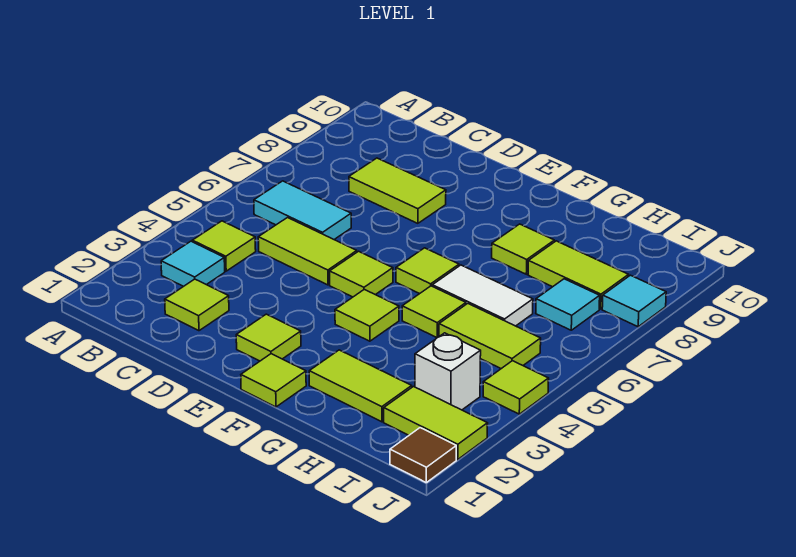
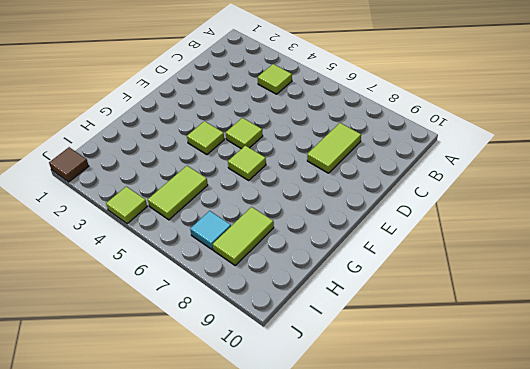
none -> cyan tile B3 level 1
none -> cyan tile B6:C6 level 1
none -> lime tile C2 level 1

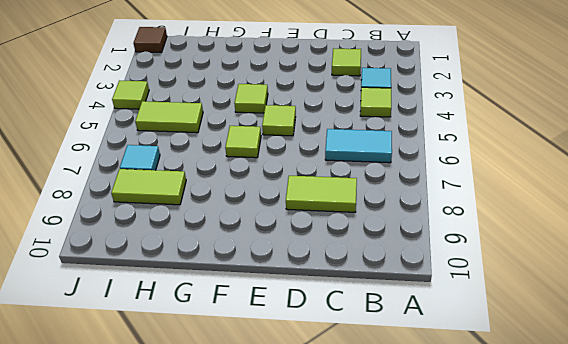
none -> lime tile C5:D5 level 1
none -> lime tile E2 level 1
none -> lime tile F1 level 1

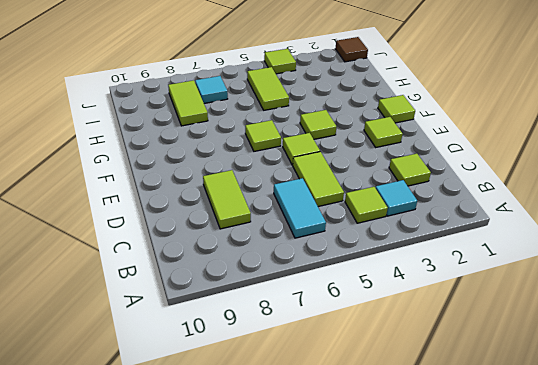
none -> lime tile G2:H2 level 1
none -> lime tile G5 level 1
none -> white tile G6:H6 level 1

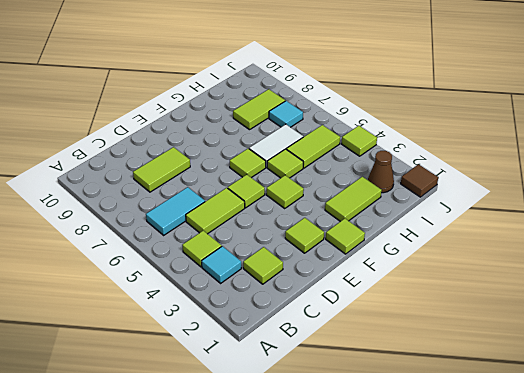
brown cone I2 level 1 -> lime tile I2:J2 level 1
none -> lime tile G8 level 1
none -> white brick I3 level 1
none -> cyan tile J8 level 1

